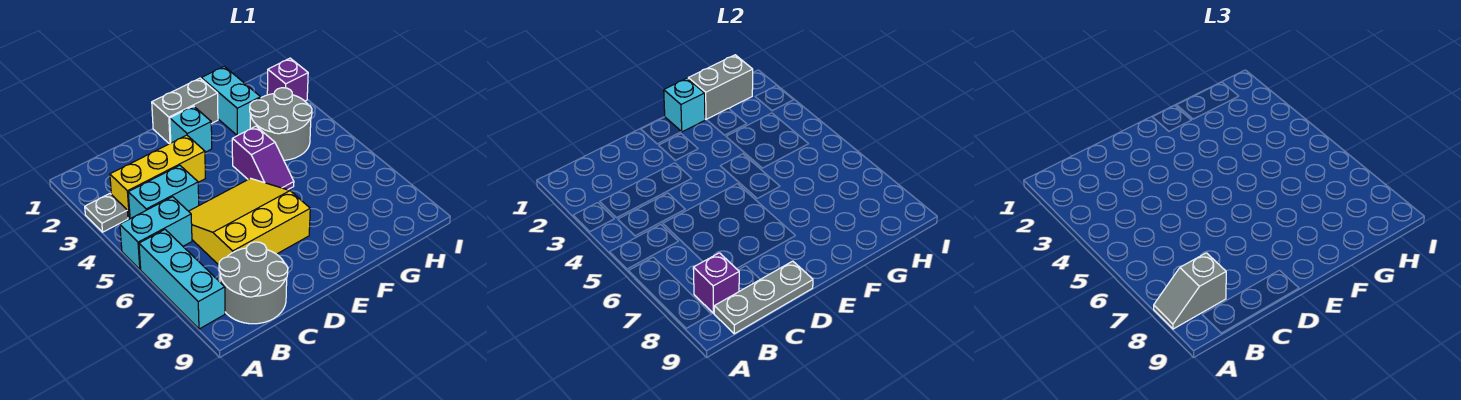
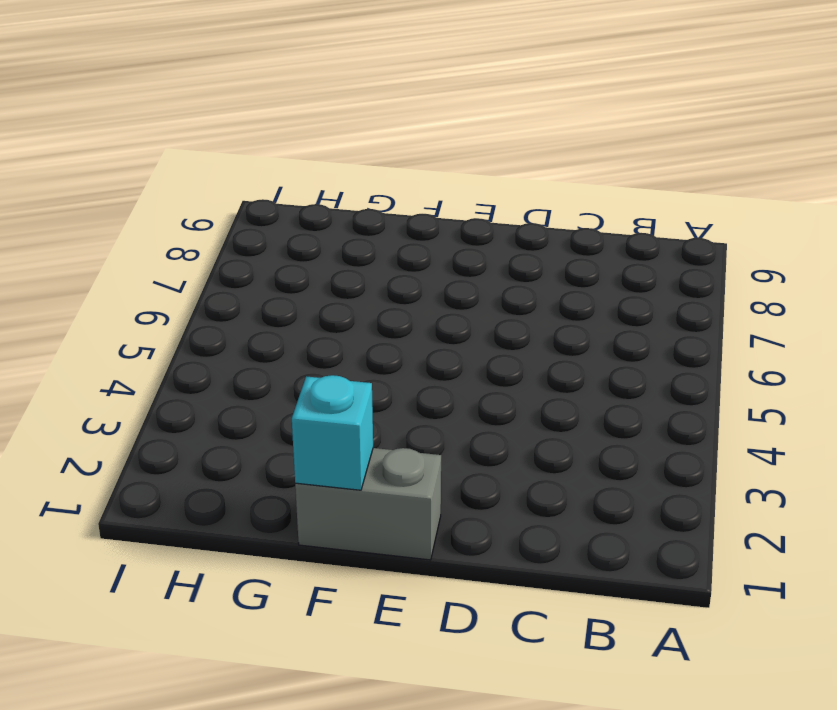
none -> grey plate A3 level 1
none -> cyan brick A5:B5 level 1
none -> cyan brick A6:A8 level 1

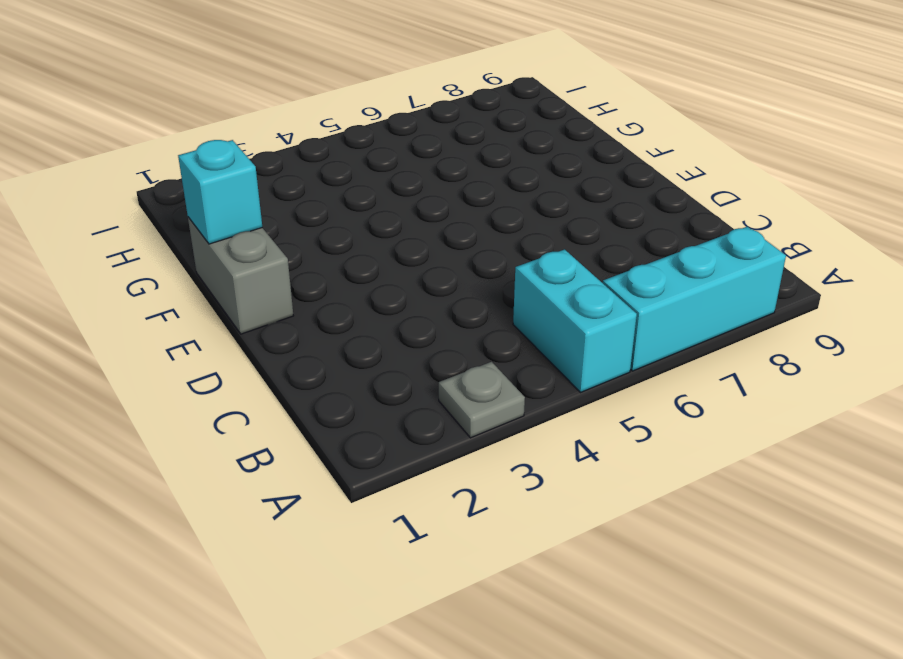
none -> yellow brick B3:D3 level 1
none -> cyan brick B4:C4 level 1
none -> grey round brick B8:C9 level 1

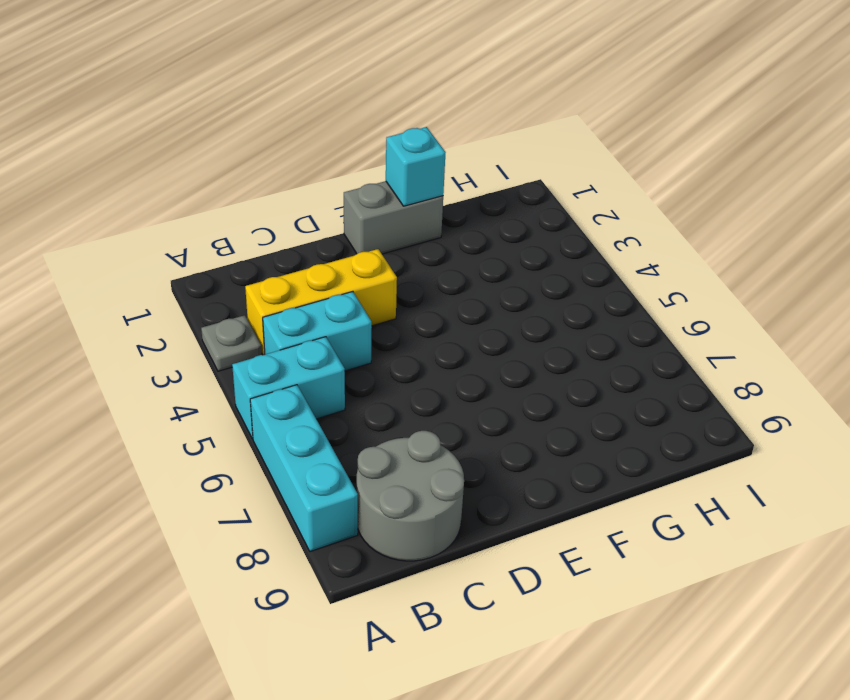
none -> yellow slope C5:E7 level 1 top 7
none -> cyan brick E2 level 1
none -> purple slope F4:F5 level 1 top 4

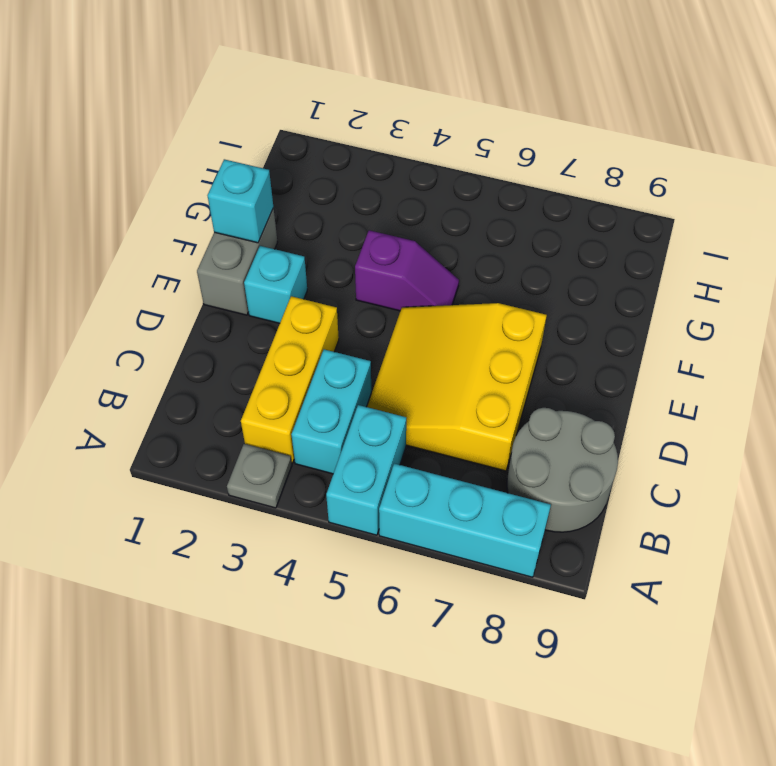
none -> cyan brick G1:G2 level 1
none -> grey round brick G3:H4 level 1
none -> purple brick I2 level 1

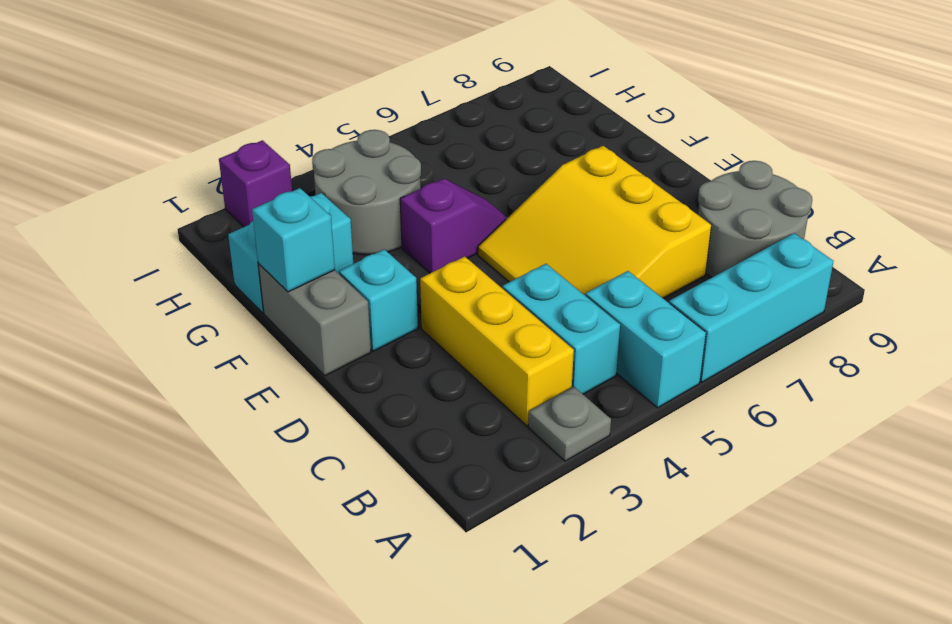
none -> purple brick B8 level 2
none -> grey plate B9:D9 level 2
none -> grey brick G1:H1 level 2

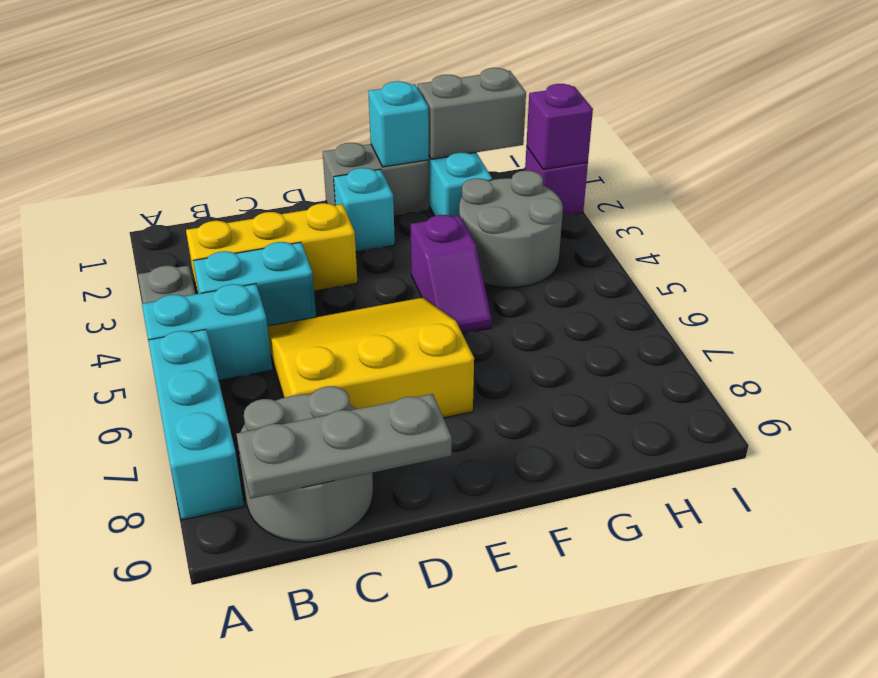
purple brick I2 level 2 -> purple brick B8 level 2
none -> grey slope A8:B8 level 3 top B

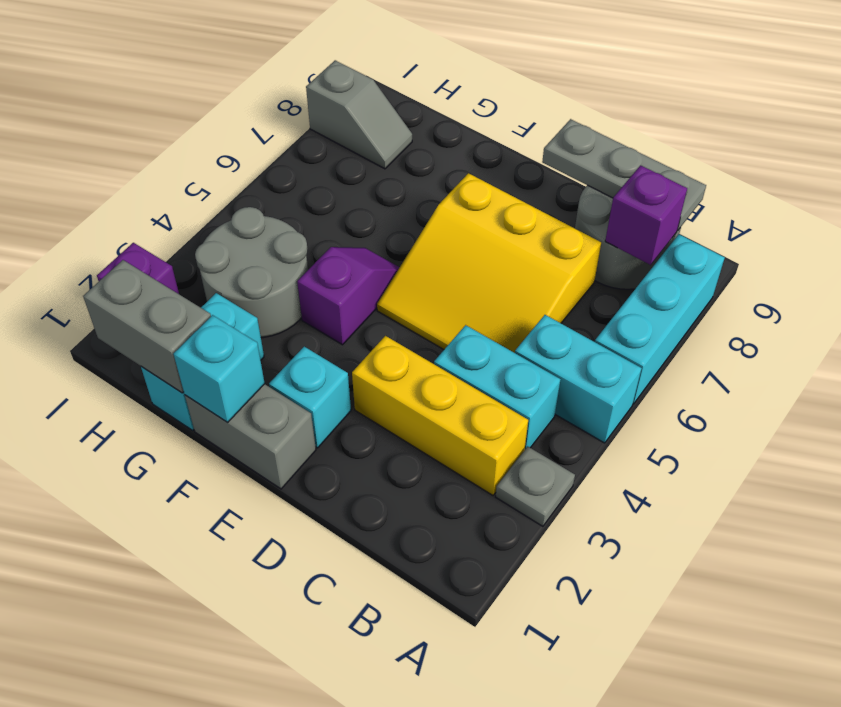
grey slope H8:I8 level 1 top I -> grey slope A8:B8 level 3 top B

